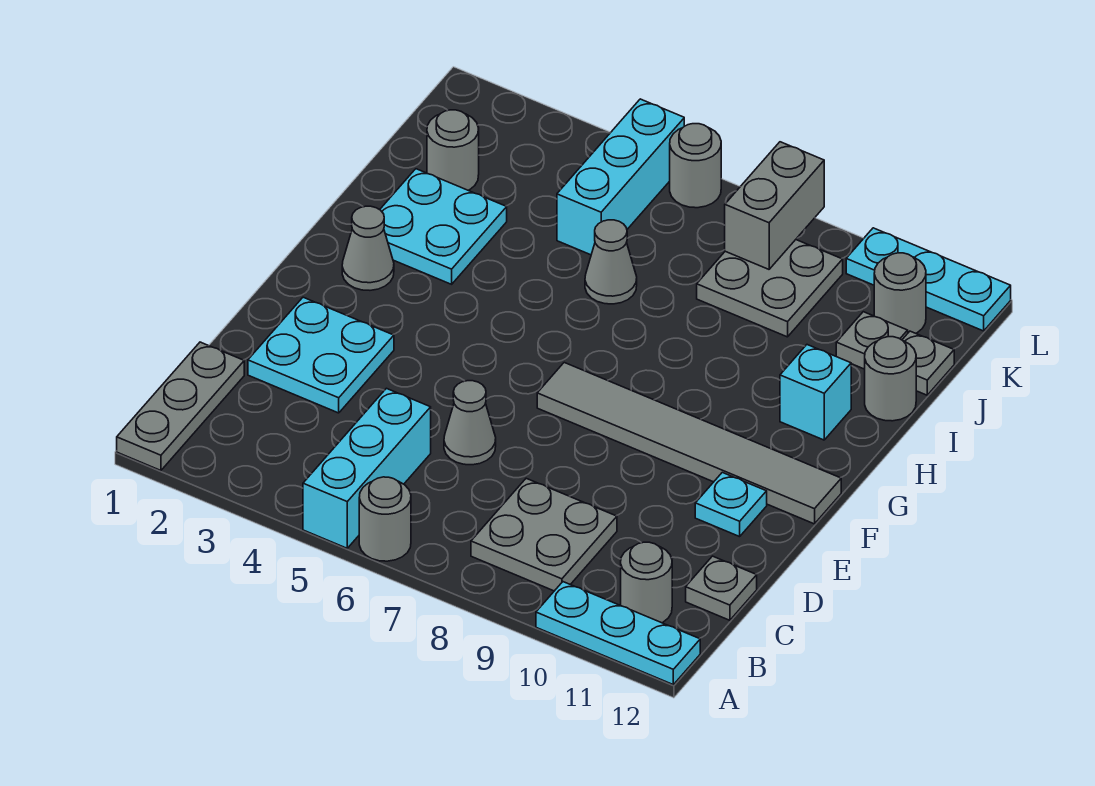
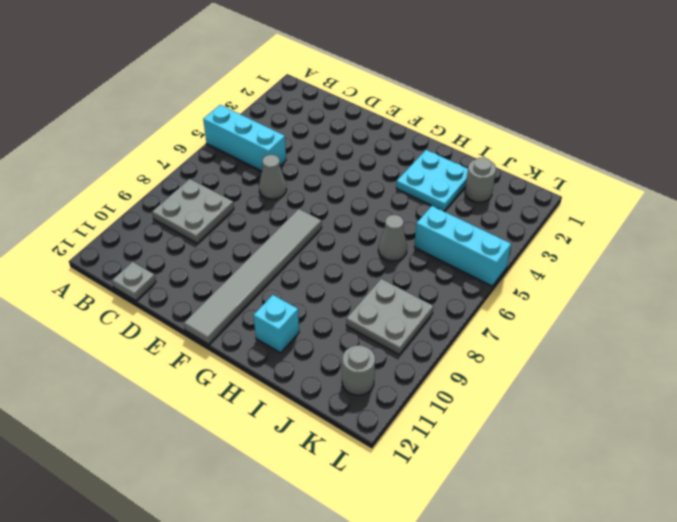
none -> grey plate A1:C1 level 1
none -> grey round brick A6 level 1
none -> cyan plate A10:A12 level 1

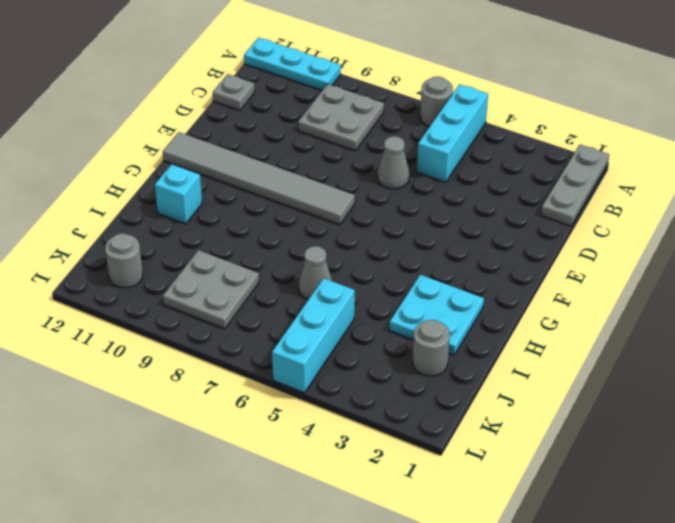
none -> grey round brick B11 level 1
none -> cyan plate D2:E3 level 1
none -> cyan plate E11 level 1

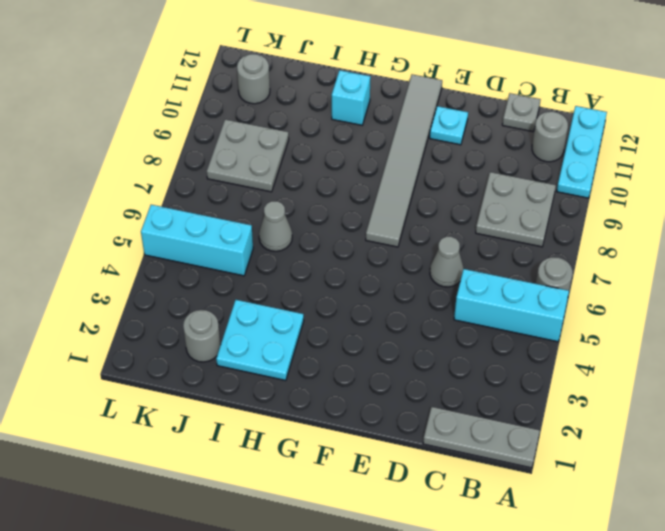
none -> cyan plate D2:E3 level 1
none -> grey cone G2 level 1
none -> grey round brick I12 level 1

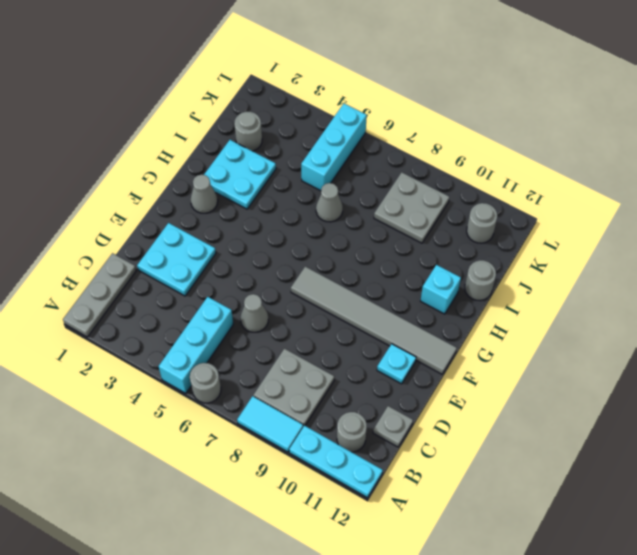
cyan tile A8:A9 level 1 -> none
none -> grey plate J11 level 1
none -> grey plate J12 level 1
none -> grey round brick L6 level 1

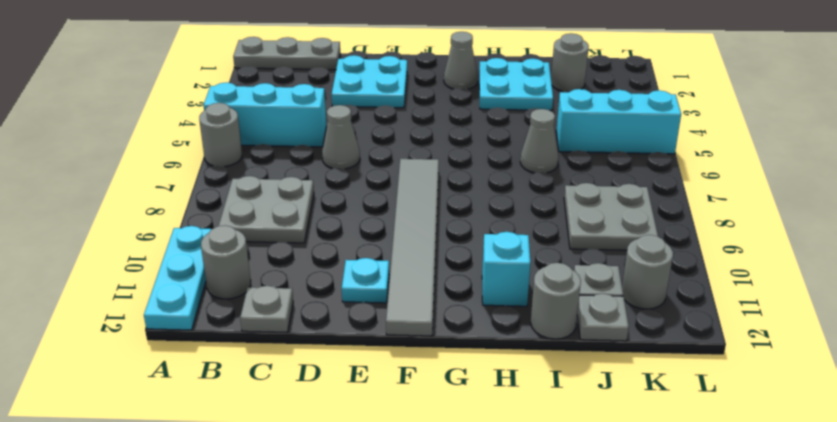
none -> grey round brick L6 level 1
none -> cyan plate L10:L12 level 1
none -> grey brick K8:L8 level 2

